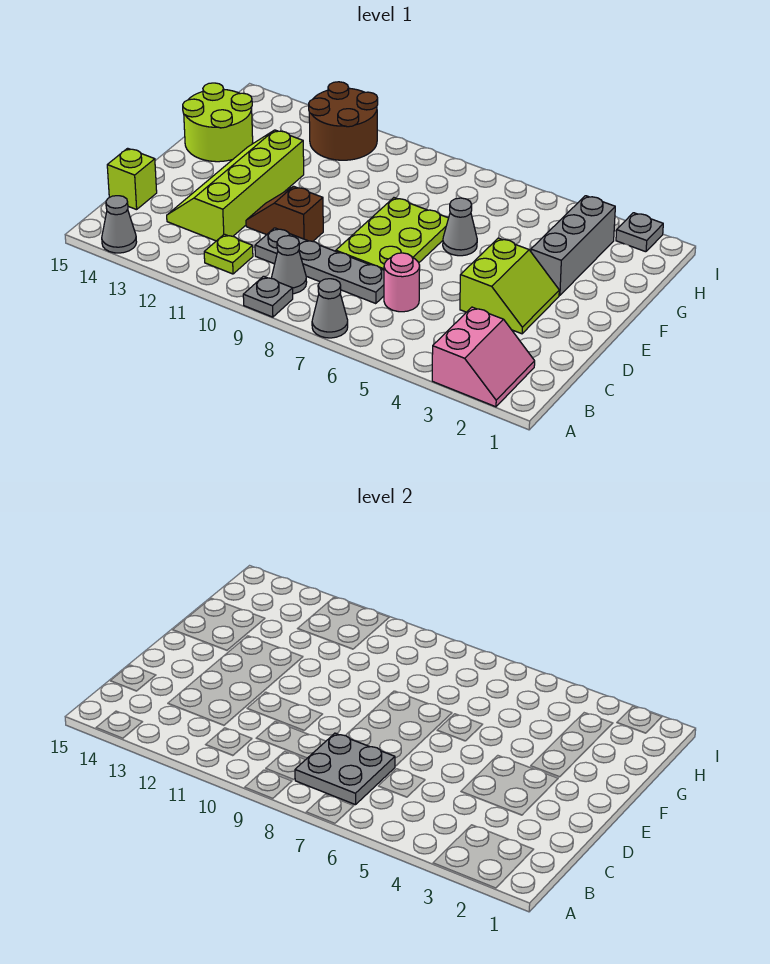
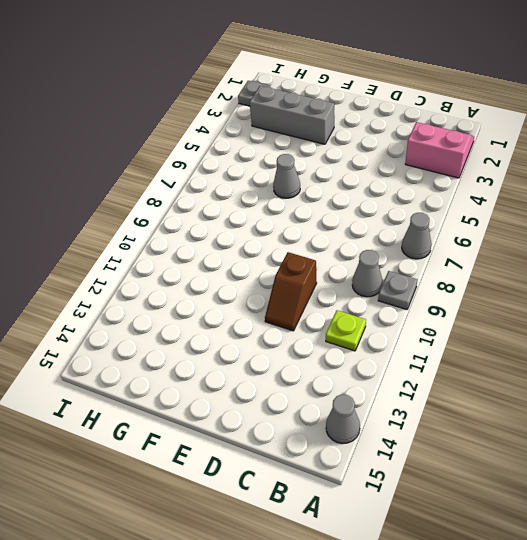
none -> pink round brick C6 level 1
none -> grey plate C7:C10 level 1
none -> lime slope C12:F13 level 1 top 12

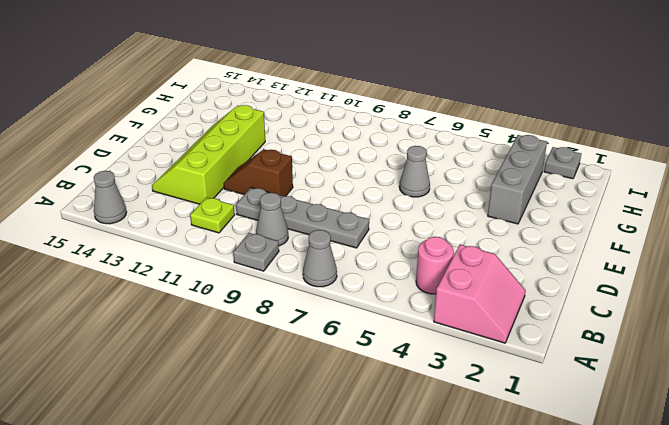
pink round brick B4 level 1 -> pink round brick C6 level 1
none -> lime brick C15 level 1
none -> lime slope D3:E4 level 1 top 4
none -> lime plate D7:F8 level 1

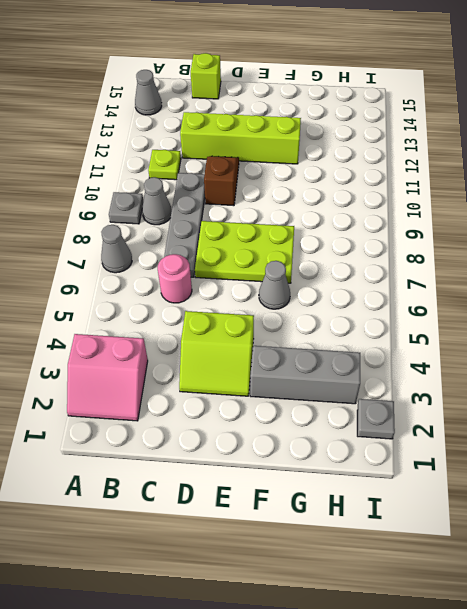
none -> lime round brick F14:G15 level 1
none -> brown round brick H11:I12 level 1
none -> grey plate B7:C8 level 2

